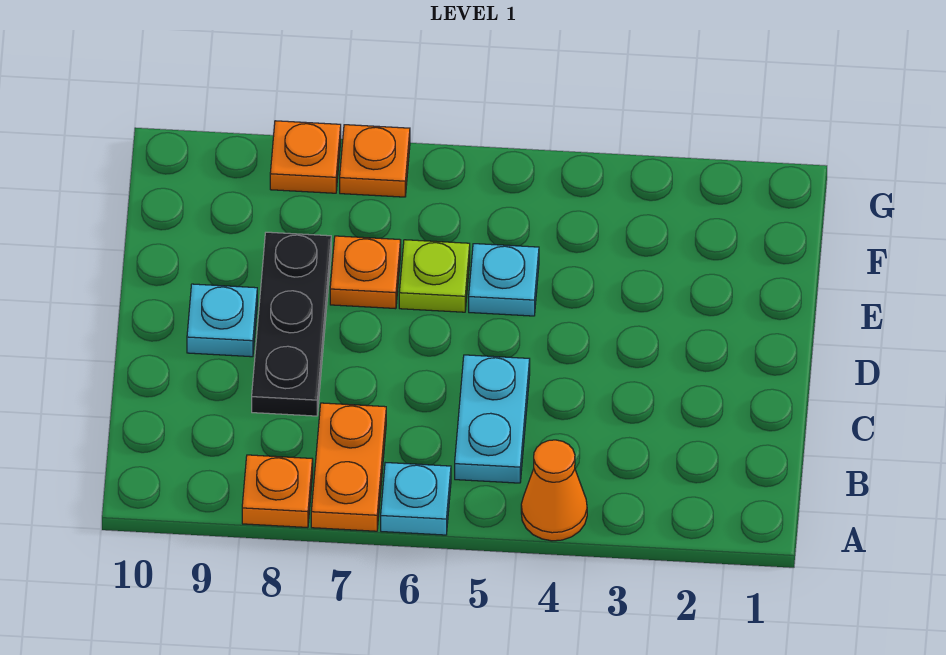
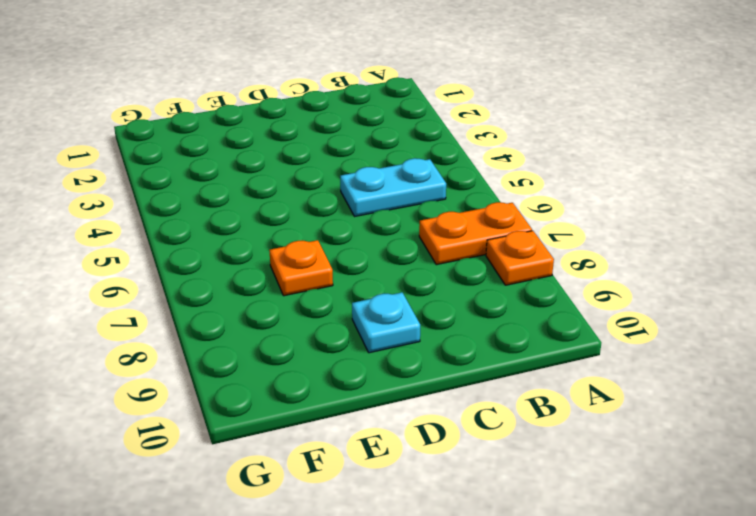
none -> orange cone A4 level 1
none -> cyan plate A6 level 1
none -> black plate C8:E8 level 1

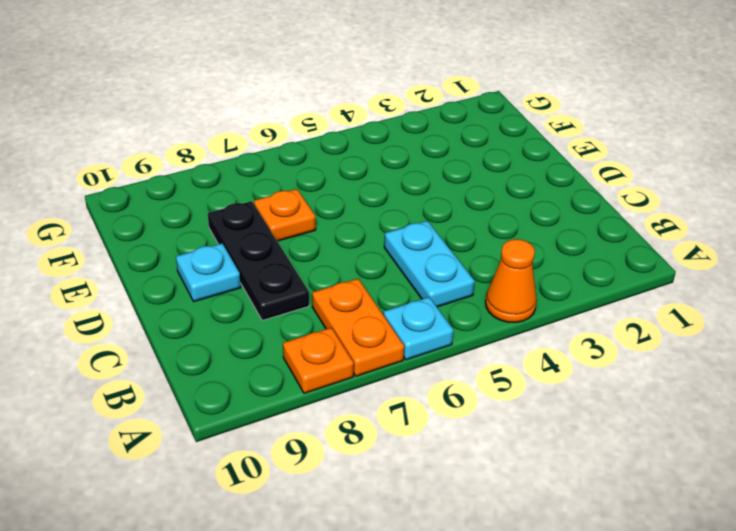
none -> cyan plate E5 level 1
none -> lime plate E6 level 1
none -> orange plate G7 level 1

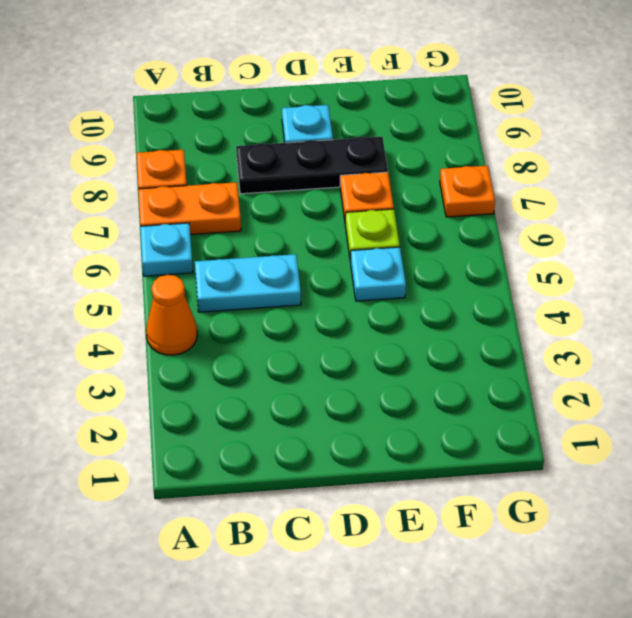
none -> orange plate G8 level 1

